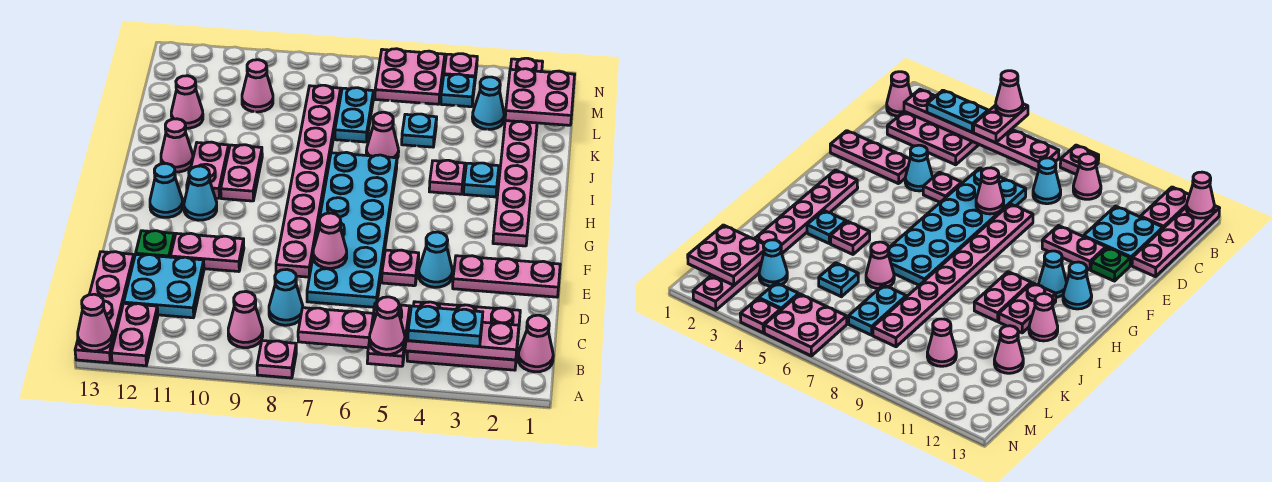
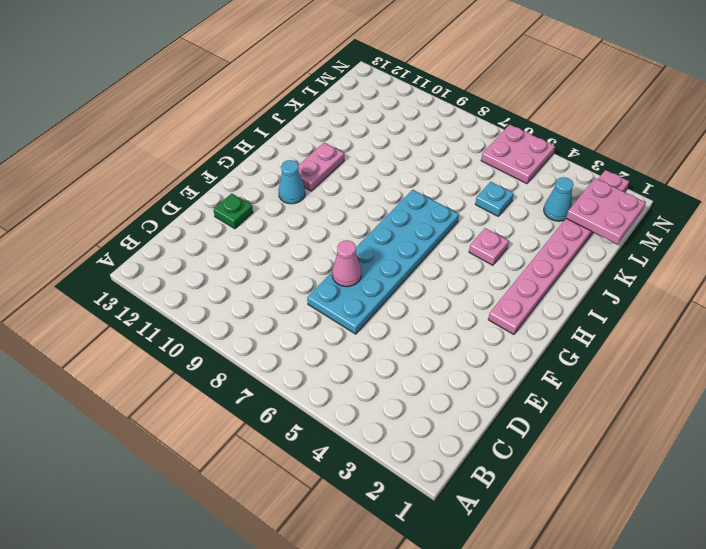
none -> pink plate A8 level 1
none -> pink plate A12:B12 level 1
none -> pink plate A13:D13 level 1
none -> pink cone B1 level 1

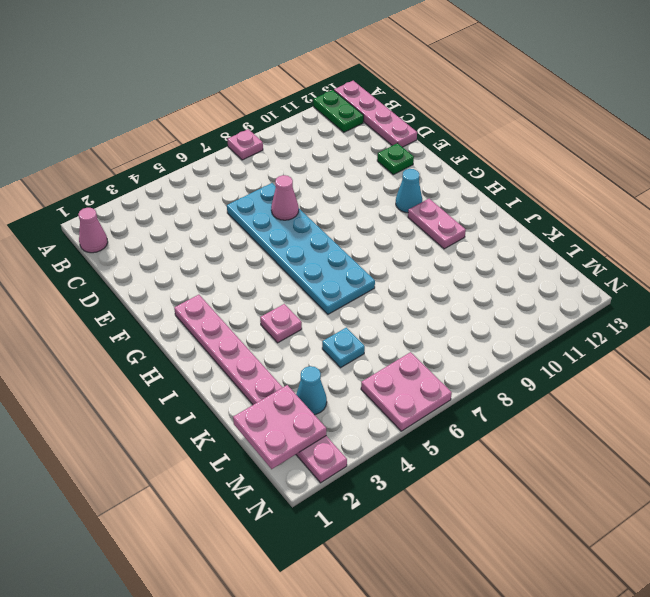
green plate A12:B12 level 1 -> pink plate A12:B12 level 1
none -> pink plate B2:C4 level 1
none -> pink cone B9 level 1
none -> cyan cone C8 level 1
none -> cyan plate C11:D12 level 1

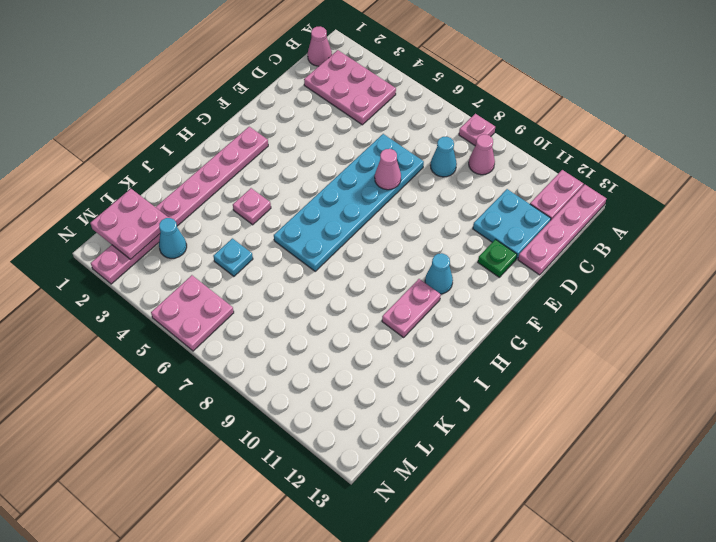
none -> pink plate E1:E3 level 1
none -> cyan cone E4 level 1
none -> pink plate E5 level 1
none -> pink plate E8:L8 level 1

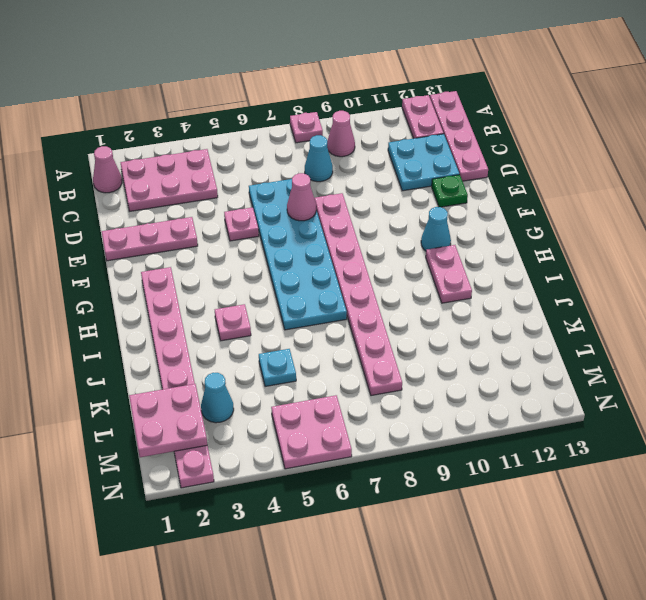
none -> cyan cone E4 level 1
none -> pink plate E10:E11 level 1
none -> cyan cone G12 level 1
none -> pink plate H10:I10 level 1

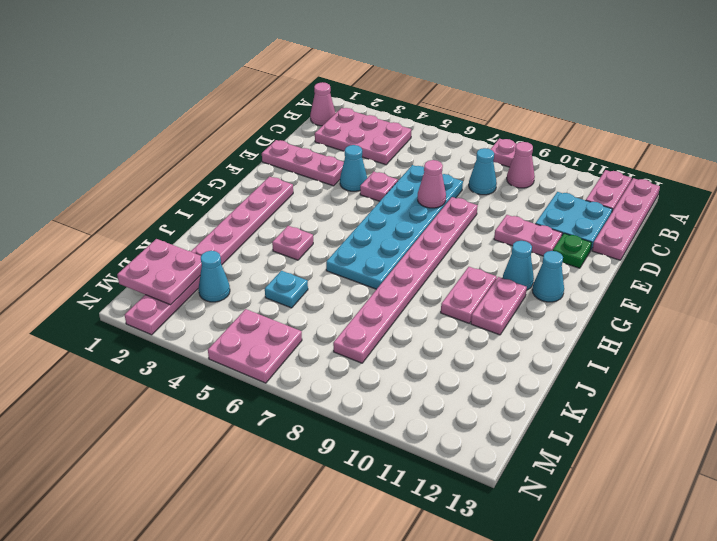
none -> cyan plate I3 level 1
none -> pink cone I12 level 1
none -> pink cone J6 level 1
none -> cyan plate K7:L7 level 1

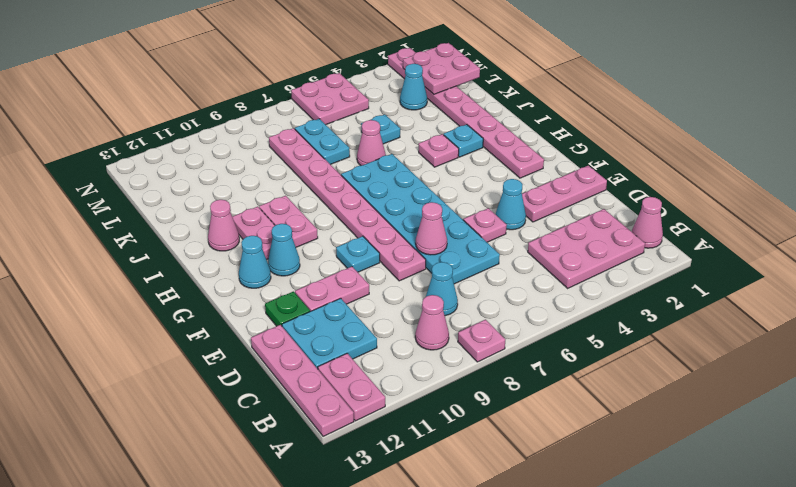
cyan plate F9 level 1 -> cyan plate M4 level 1
none -> pink cone K12 level 1
none -> pink cone L10 level 1
none -> pink plate N4 level 1
none -> pink cone A13 level 2

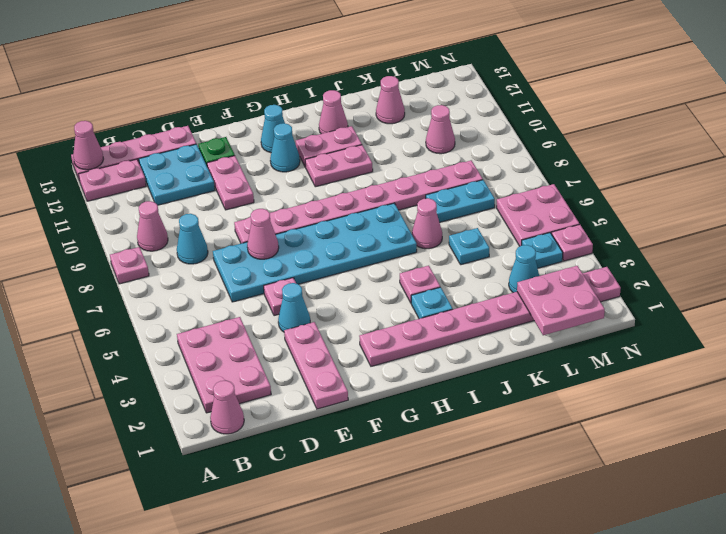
none -> pink plate B2:B7 level 2
none -> pink plate A5:B5 level 3
none -> cyan plate B3:B4 level 3
none -> pink cone A5 level 4

